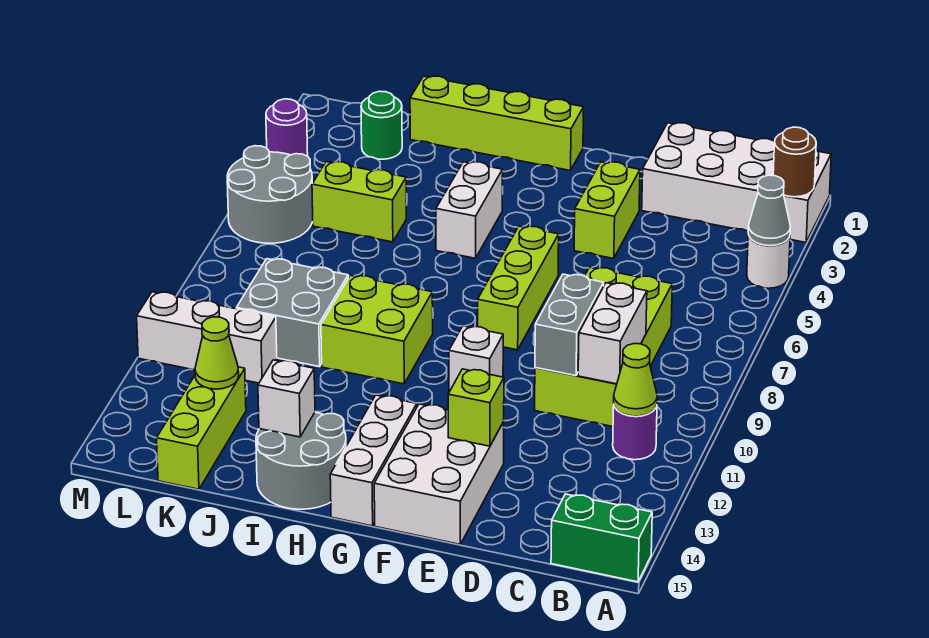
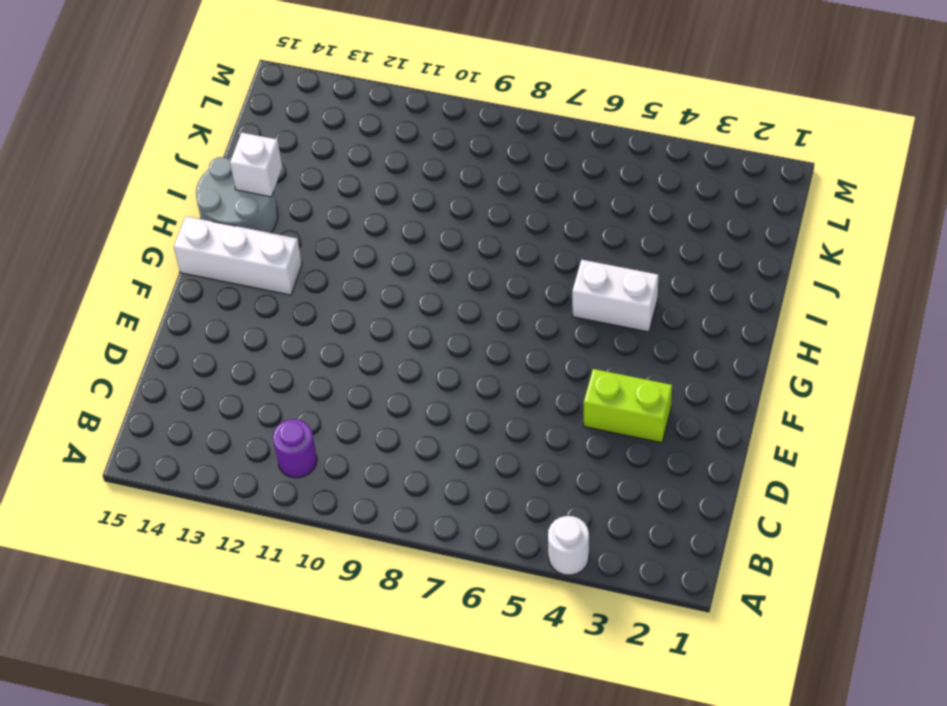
none -> white brick A1:D2 level 1
none -> green brick A15:B15 level 1
none -> lime brick C7:D10 level 1

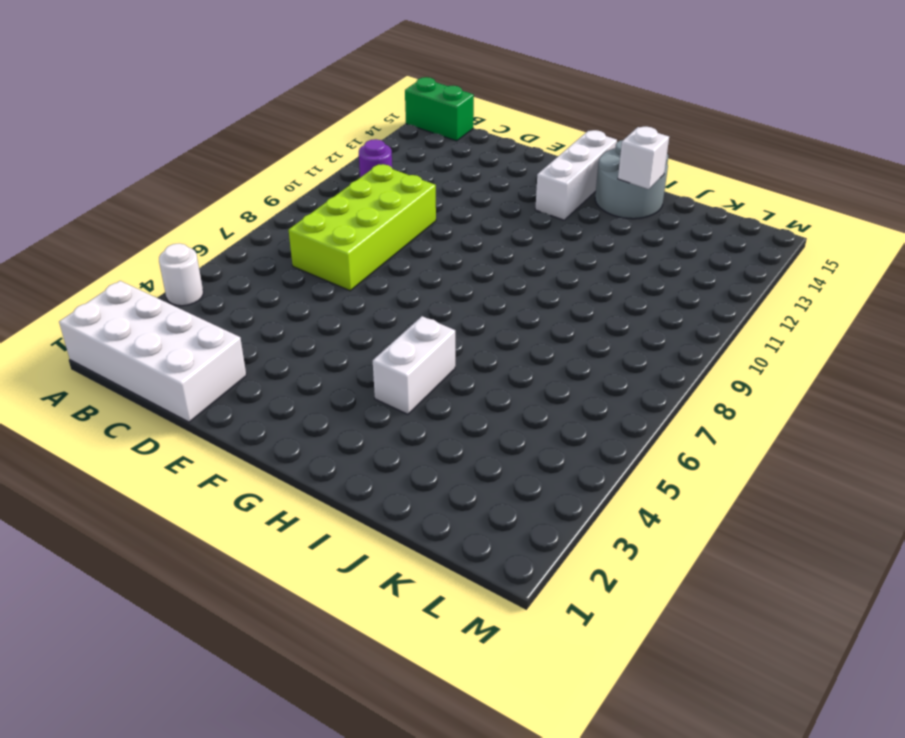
none -> lime brick E3:E4 level 1
none -> white brick E13:F15 level 1
none -> lime brick F6:F8 level 1

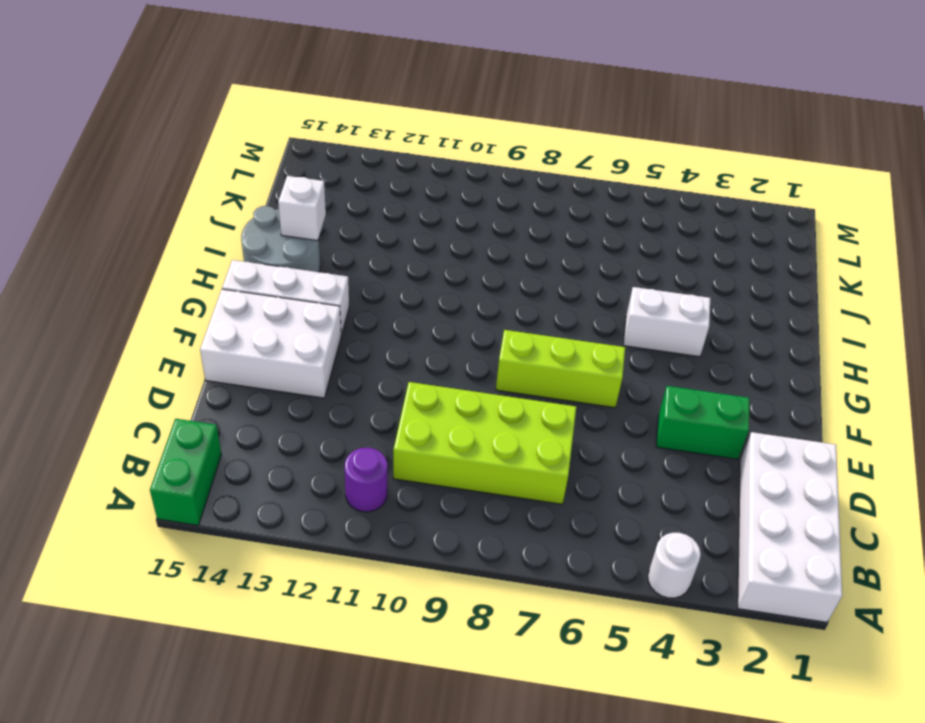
green brick E3:E4 level 1 -> lime brick E3:E4 level 1
none -> white brick F10 level 1
none -> lime brick G1:J1 level 1
none -> lime brick H9:I10 level 1

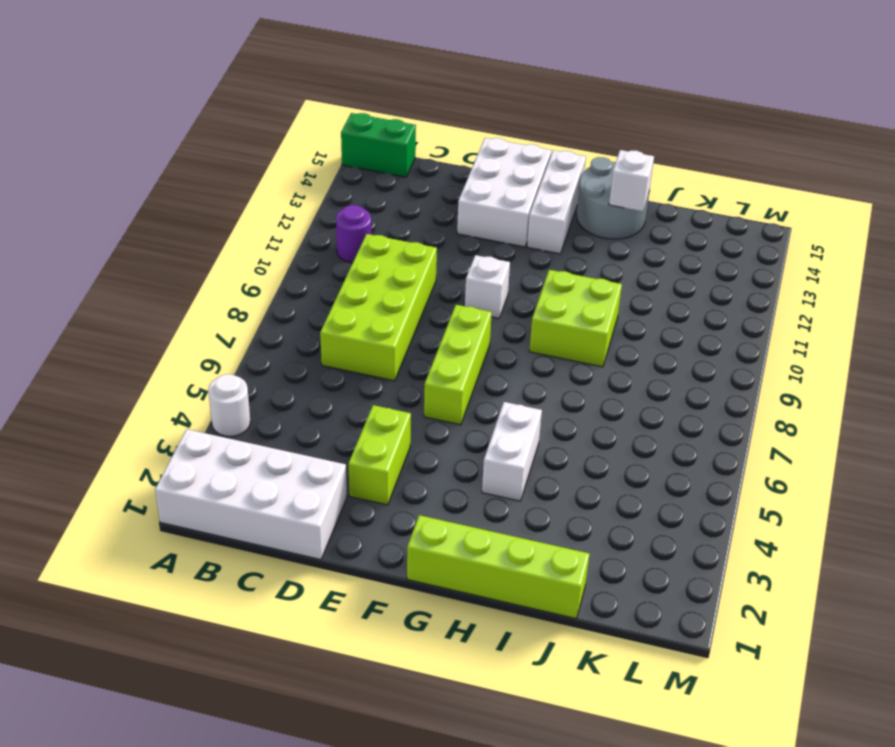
none -> lime brick J5:K5 level 1
none -> grey brick J9:K10 level 1
none -> green round brick K2 level 1

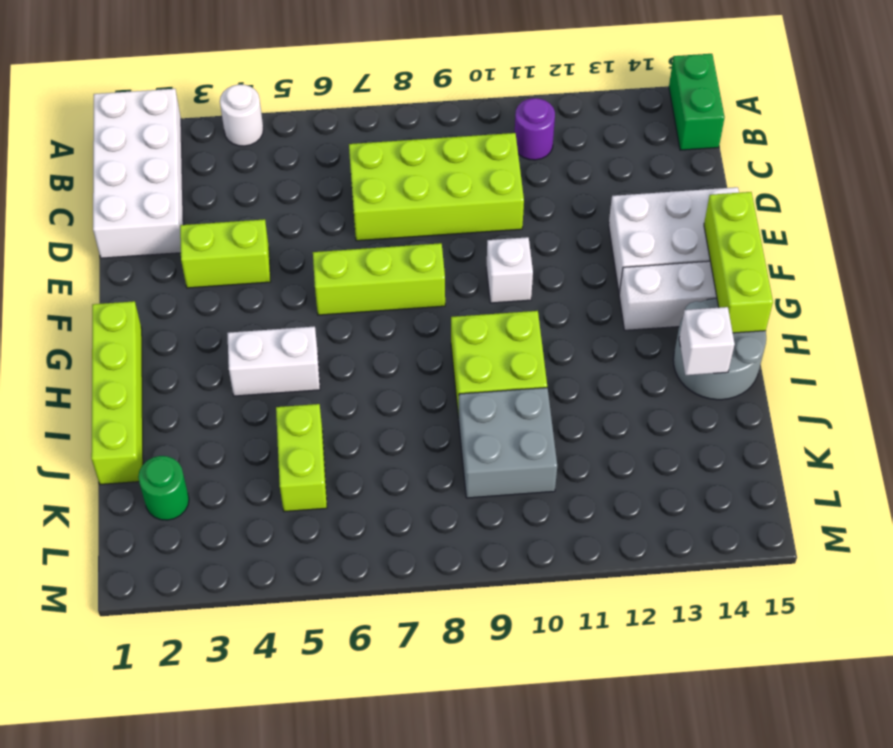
lime brick F15:H15 level 2 -> lime brick K13:K15 level 1
none -> white brick K11:M11 level 1
none -> grey round brick L5:M6 level 1
none -> purple round brick M3 level 1

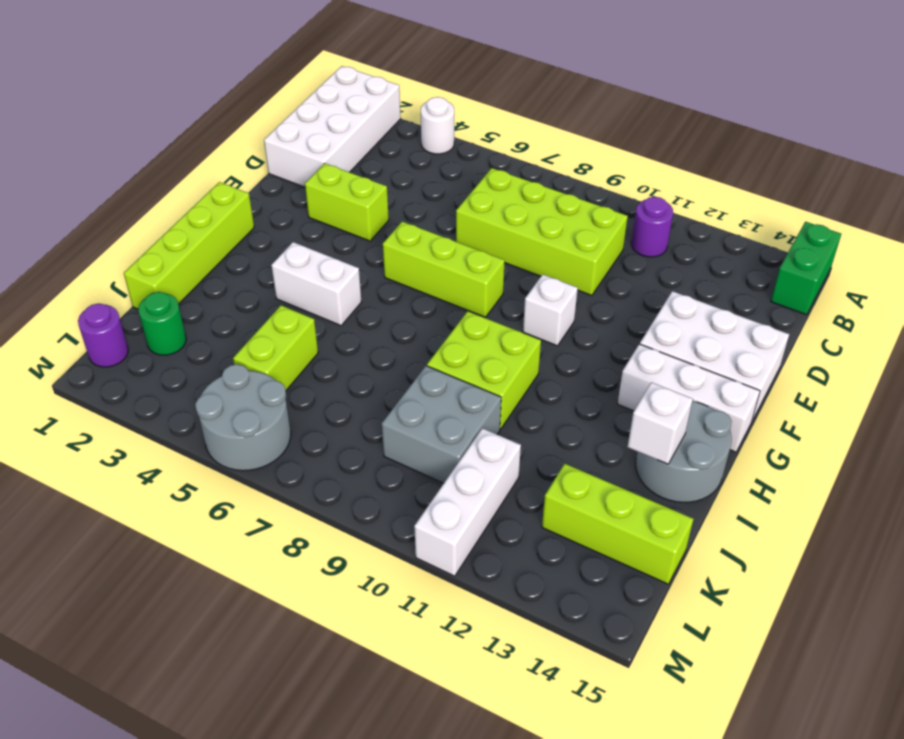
purple round brick L1 level 1 -> purple round brick M3 level 1
none -> brown round brick A2 level 2
none -> grey cone A4 level 2
none -> lime cone B11 level 2

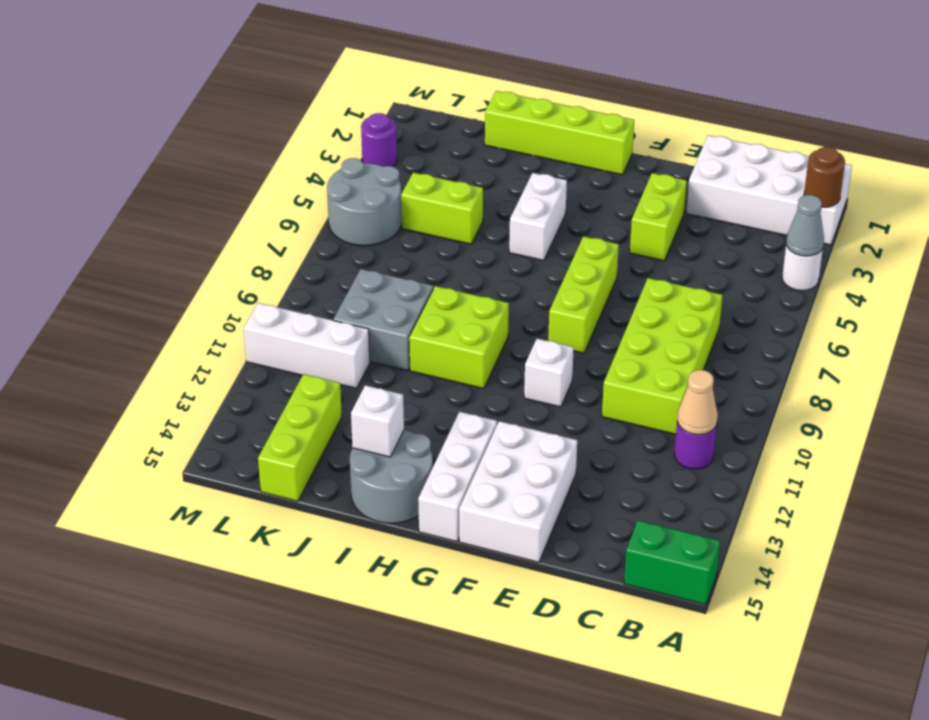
tan cone B11 level 2 -> lime cone B11 level 2
none -> green round brick K2 level 1
none -> white brick C9:C10 level 2
none -> grey brick D9:D10 level 2

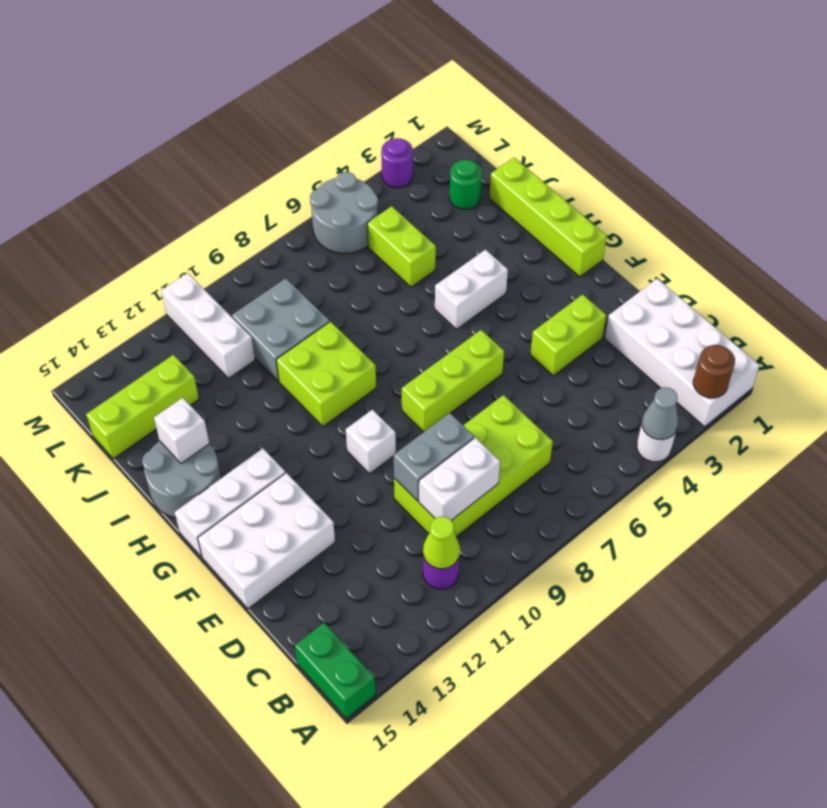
none -> lime brick E13 level 2
none -> lime cone K13 level 2

